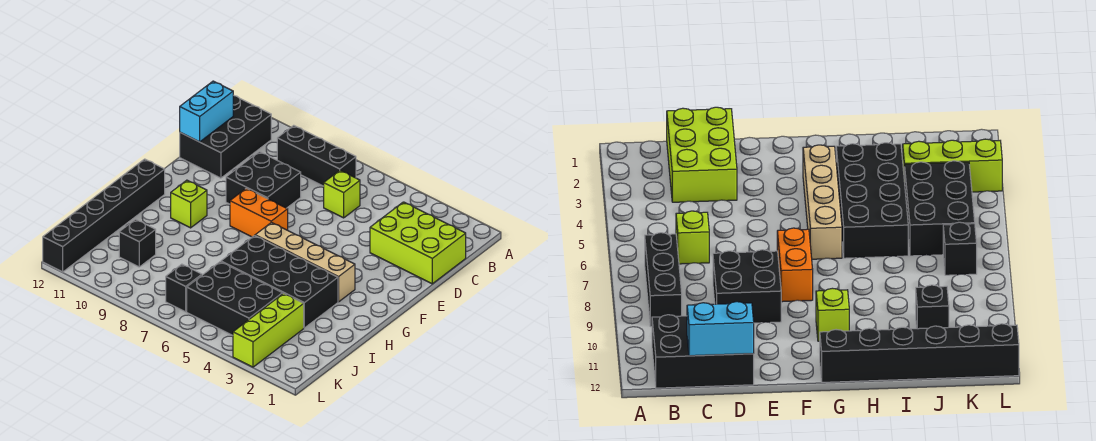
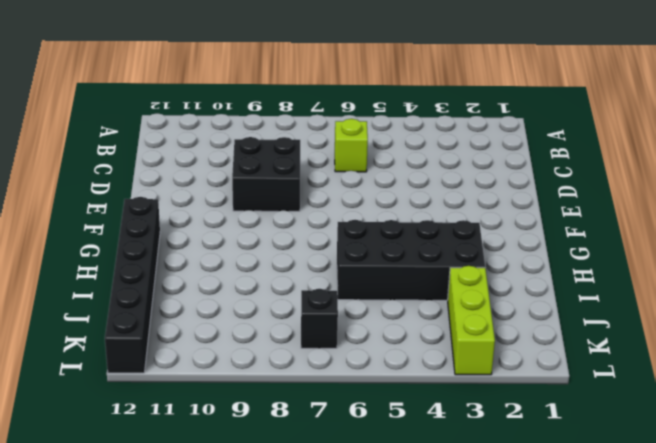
none -> black brick B7:B9 level 1
none -> black brick B11:D12 level 1
none -> lime brick C1:D3 level 1

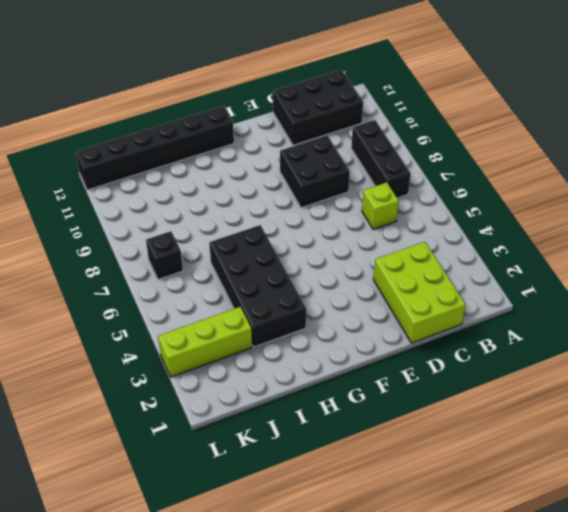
none -> orange brick F7:F8 level 1
none -> tan brick G3:G6 level 1
none -> lime brick G10 level 1

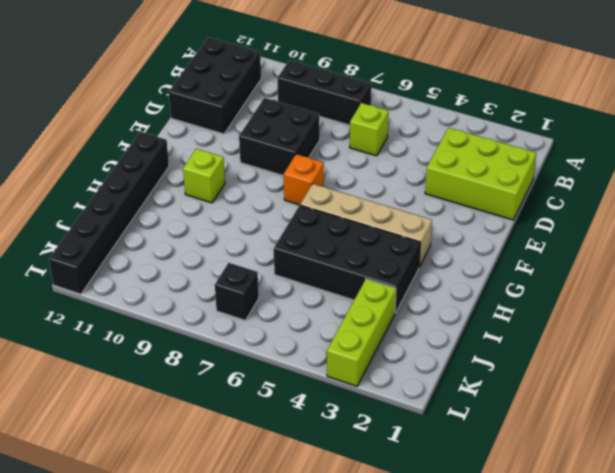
orange brick F7 level 1 -> orange brick F7:F8 level 1
none -> black brick J4:K6 level 1
none -> black brick J10 level 1
none -> cyan brick C12:D12 level 2

